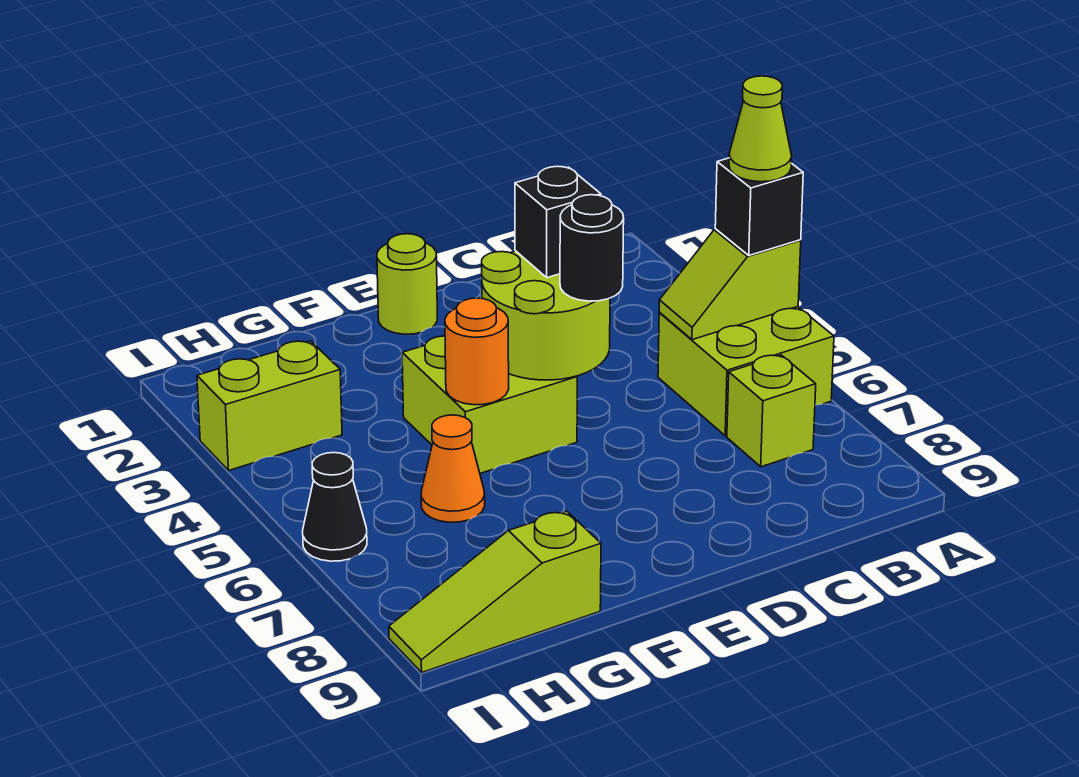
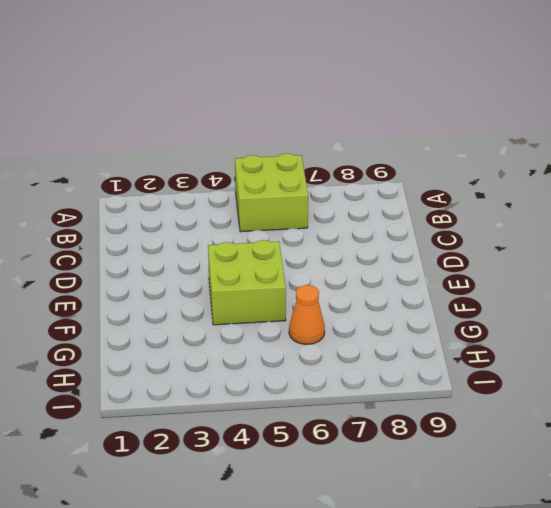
none -> lime brick B7 level 1
none -> lime round brick E1 level 1
none -> lime slope G9:I9 level 1 top G

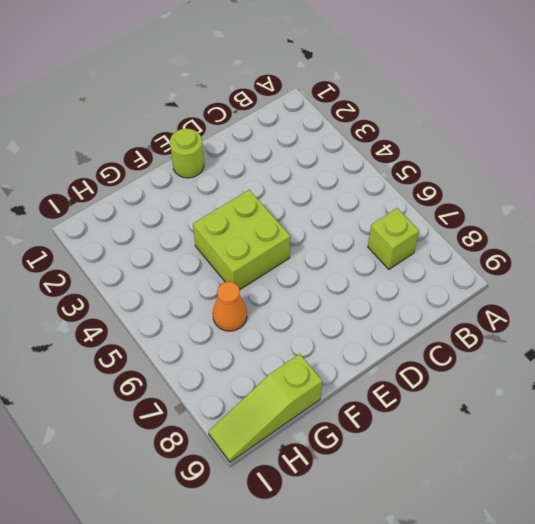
none -> lime brick A5:B6 level 1
none -> lime brick H3:I3 level 1
none -> black cone I6 level 1

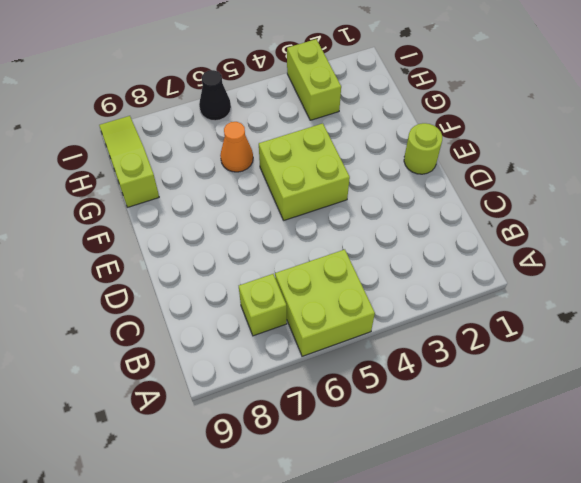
none -> lime slope A5:B5 level 2 top A
none -> lime round brick D4:E5 level 2
none -> orange round brick F5 level 2

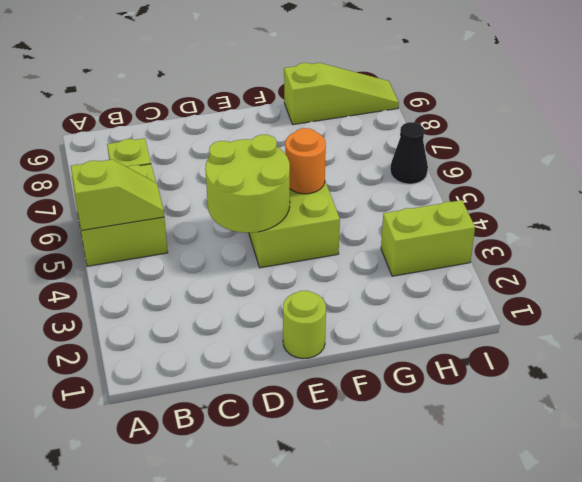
none -> orange cone G6 level 1
none -> black brick A5 level 3
none -> black brick D4 level 3

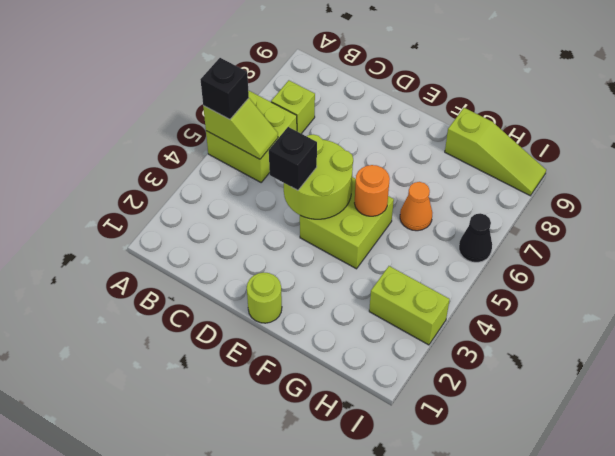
none -> black round brick D5 level 3
none -> lime cone A5 level 4

